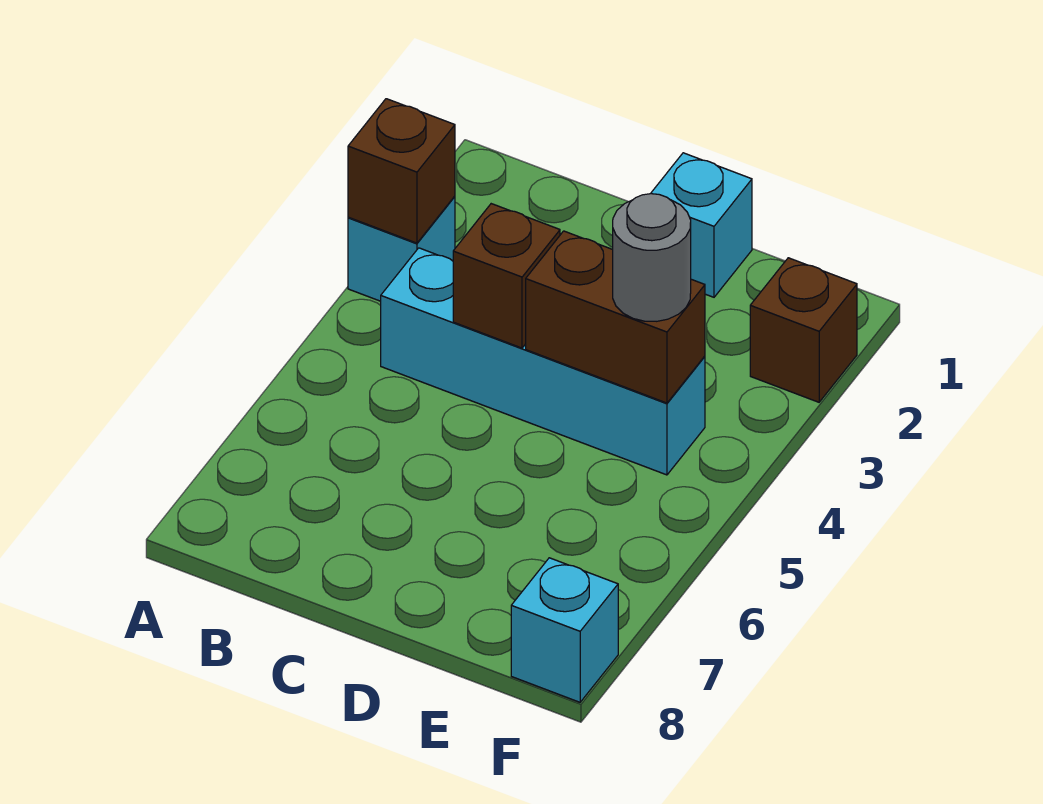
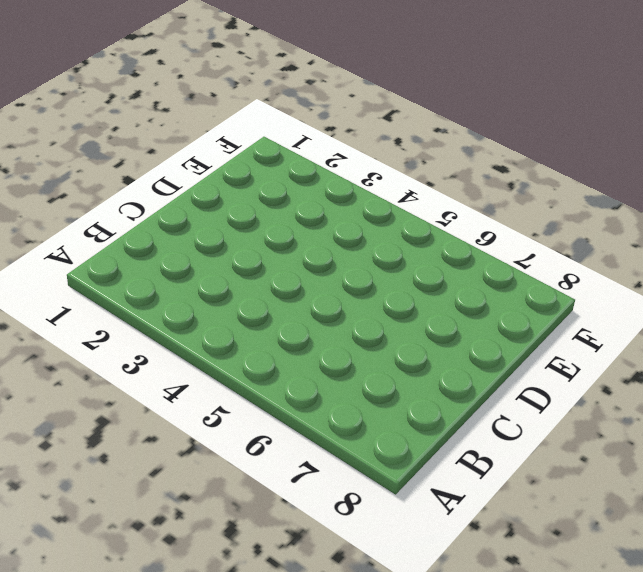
none -> cyan brick A3 level 1
none -> cyan brick B4:E4 level 1

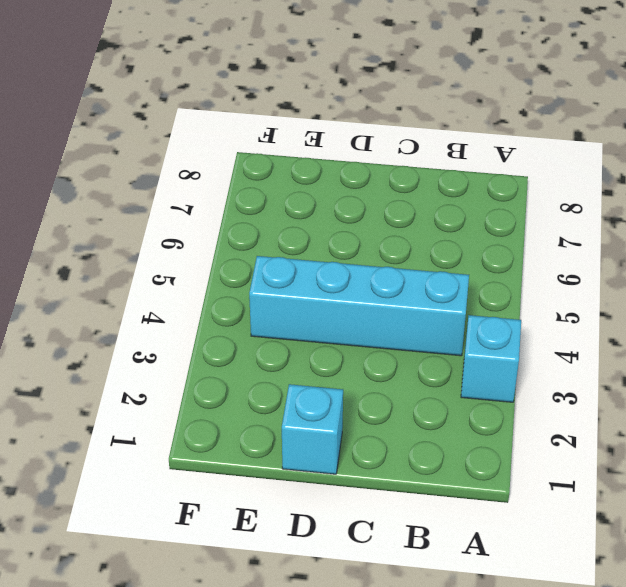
none -> brown brick F2 level 1
none -> cyan brick F8 level 1

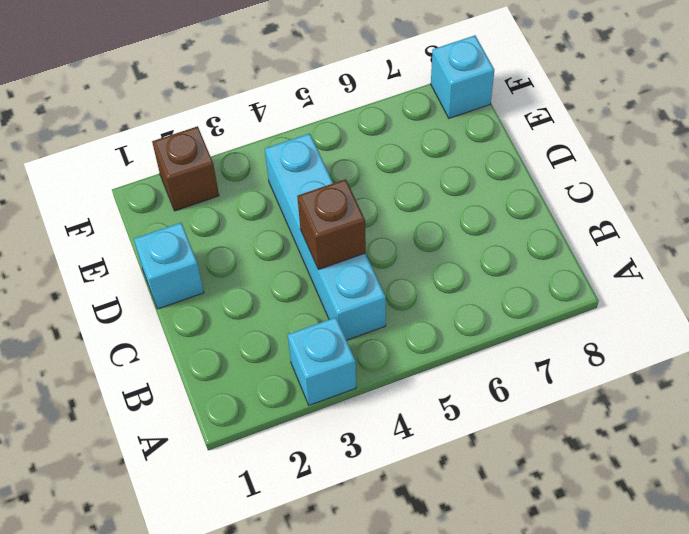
none -> brown brick A3 level 2
none -> brown brick D4:E4 level 2

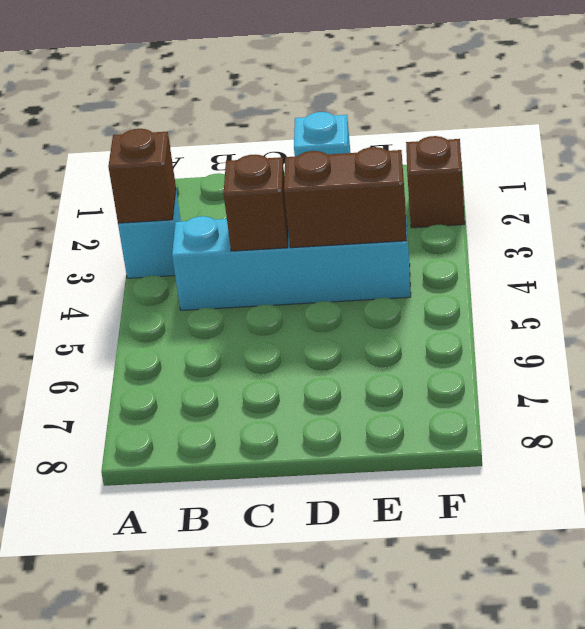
none -> cyan brick F8 level 1
none -> grey round brick E4 level 3

